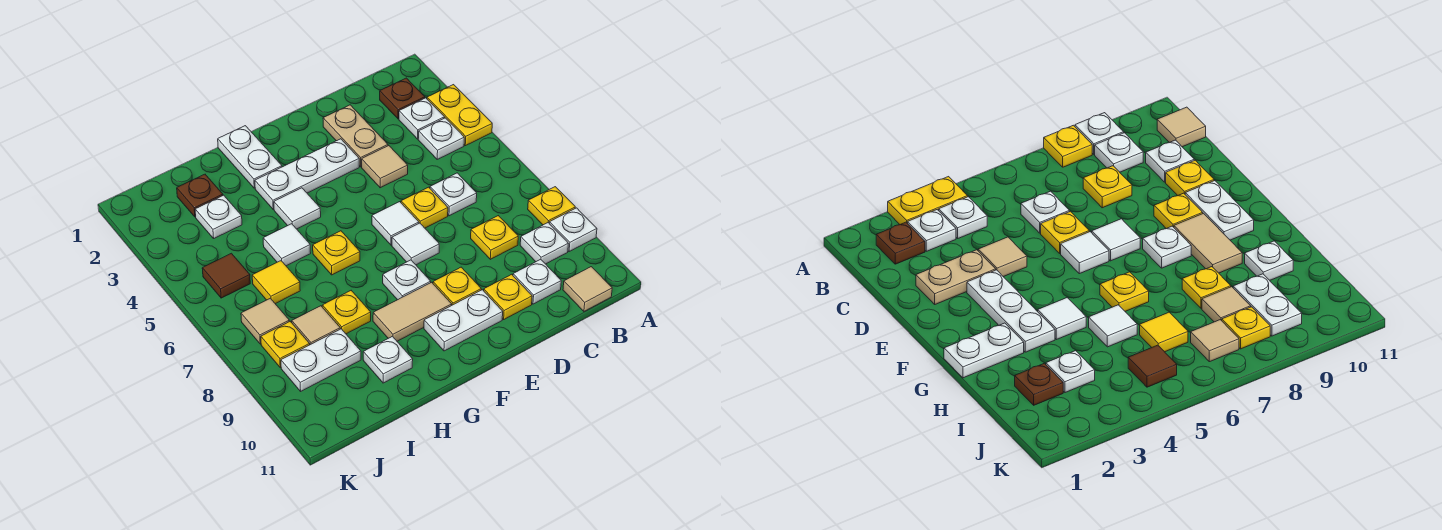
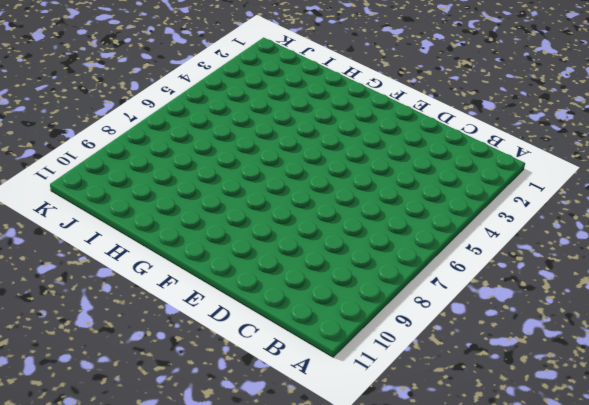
none -> yellow plate A3:A4 level 1
none -> yellow plate A8 level 1
none -> white plate A9 level 1
none -> brown plate B2 level 1

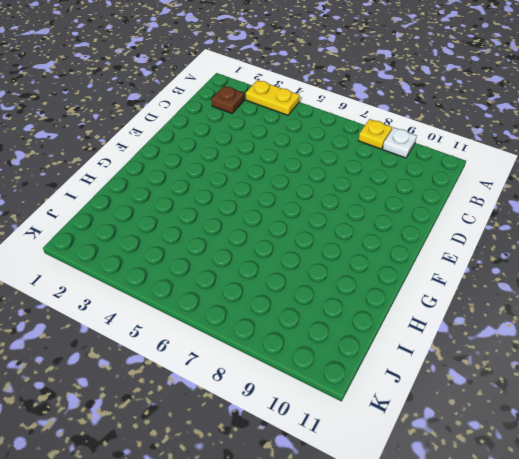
none -> white plate B3 level 1
none -> white plate B4 level 1
none -> white plate B9 level 1
none -> tan tile B11 level 1

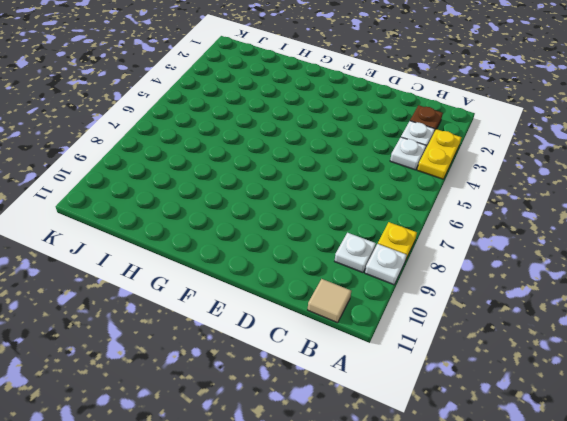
none -> white plate C6 level 1
none -> yellow plate C8 level 1
none -> white plate C10 level 1
none -> tan plate D2:D3 level 1

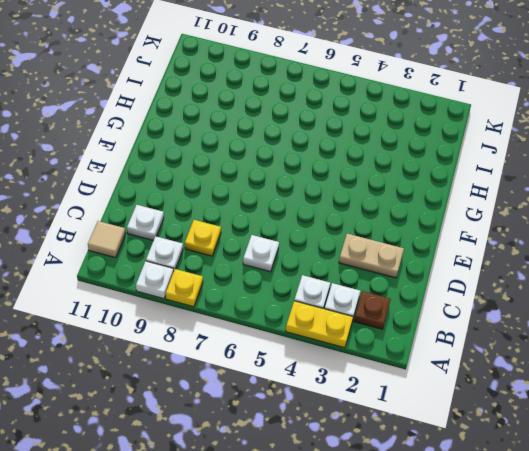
none -> tan tile D4 level 1
none -> yellow plate D6 level 1
none -> yellow plate D10 level 1
none -> white plate E3:G3 level 1

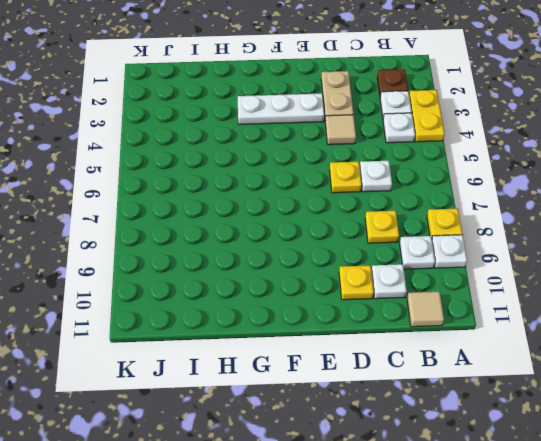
none -> white tile E6 level 1
none -> white tile E7 level 1
none -> yellow plate E9 level 1
none -> white plate E10:F10 level 1

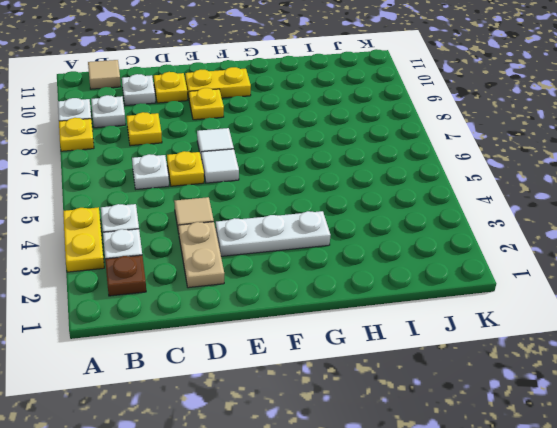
yellow plate E10:F10 level 1 -> white plate E10:F10 level 1
none -> white plate F8 level 1
none -> tan tile F9:G9 level 1
none -> white plate G1:G2 level 1
none -> white tile G4 level 1

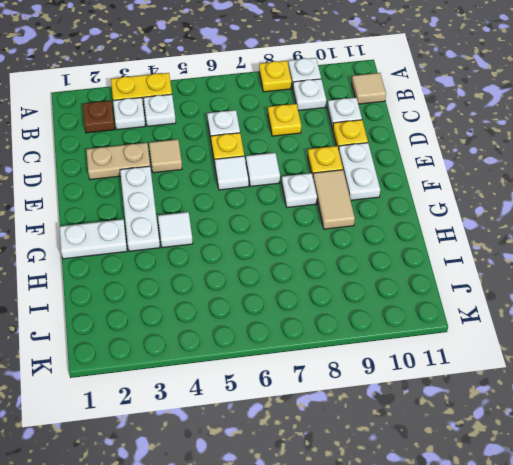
none -> yellow plate G6 level 1
none -> white tile H5 level 1
none -> yellow plate H8 level 1
none -> white plate H10 level 1

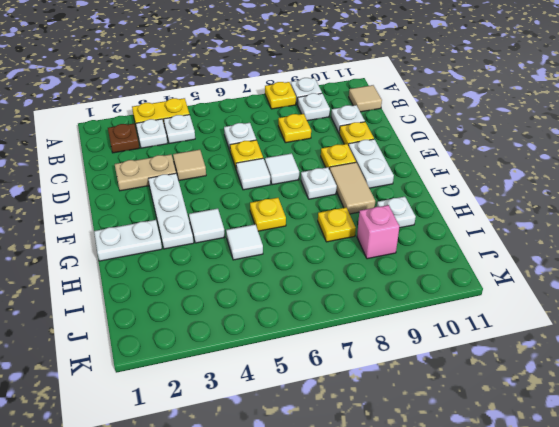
pink brick I9 level 1 -> white plate I9:J9 level 1
none -> brown plate I2 level 1
none -> white plate I3 level 1
none -> yellow tile I6 level 1
none -> tan tile I8 level 1

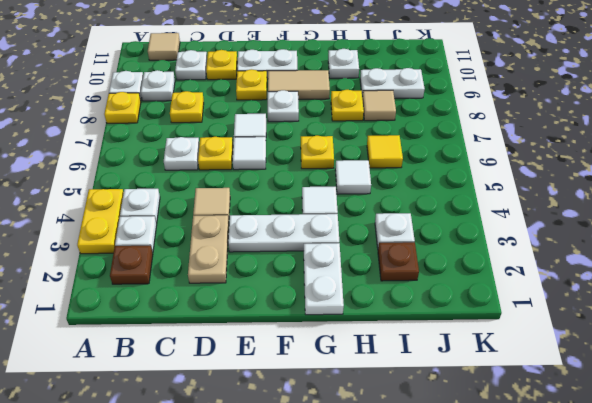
none -> brown tile J5 level 1
none -> tan tile J7 level 1
none -> yellow plate J8 level 1

